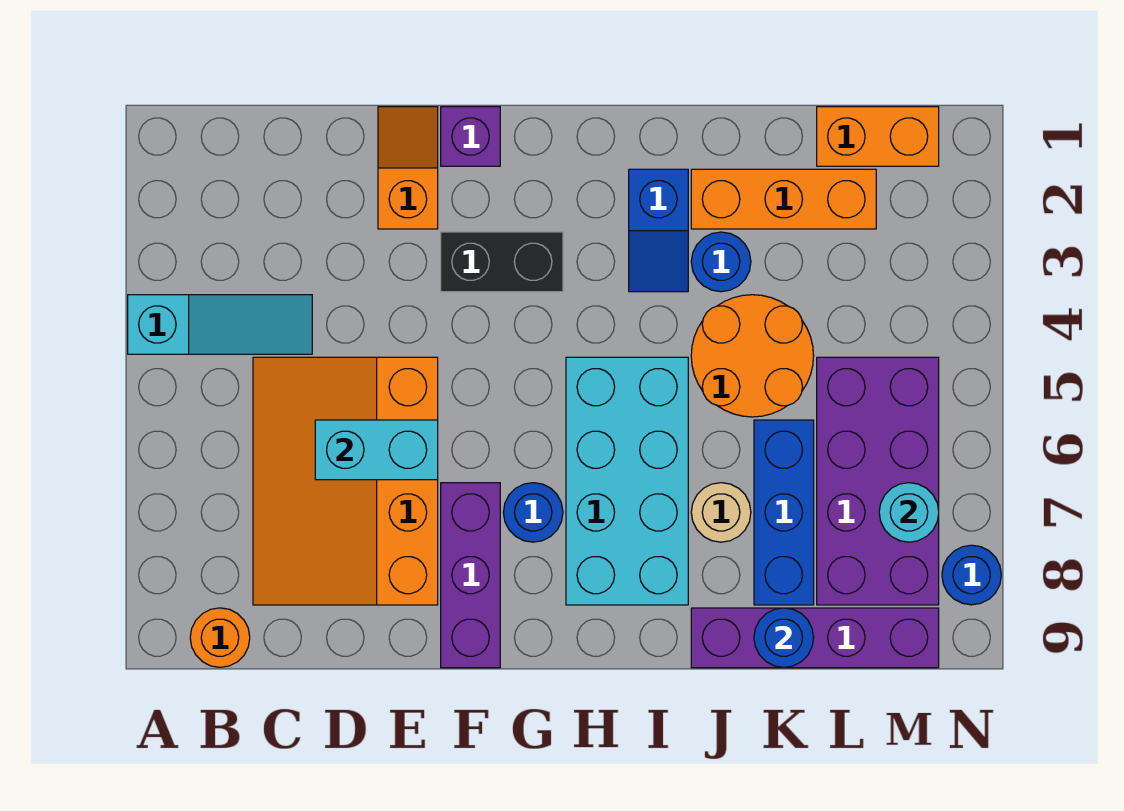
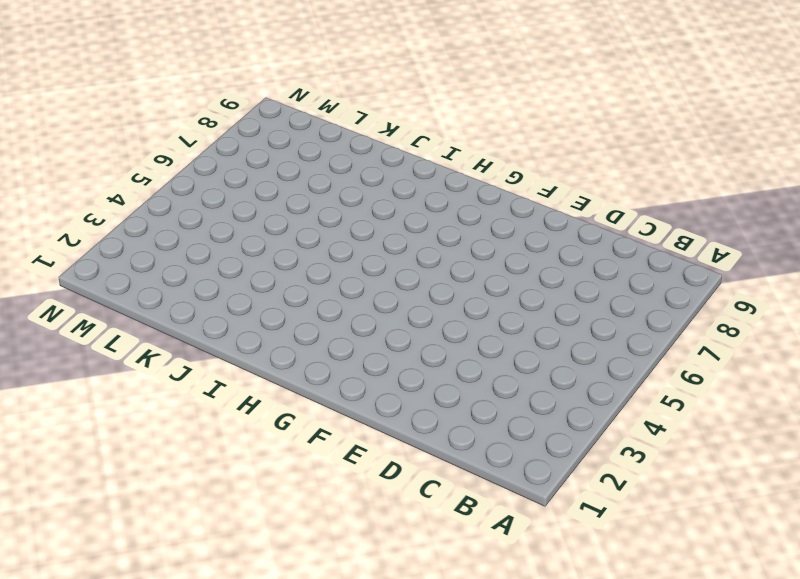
none -> cyan slope A4:C4 level 1 top A
none -> orange round brick B9 level 1
none -> orange slope C5:E8 level 1 top E

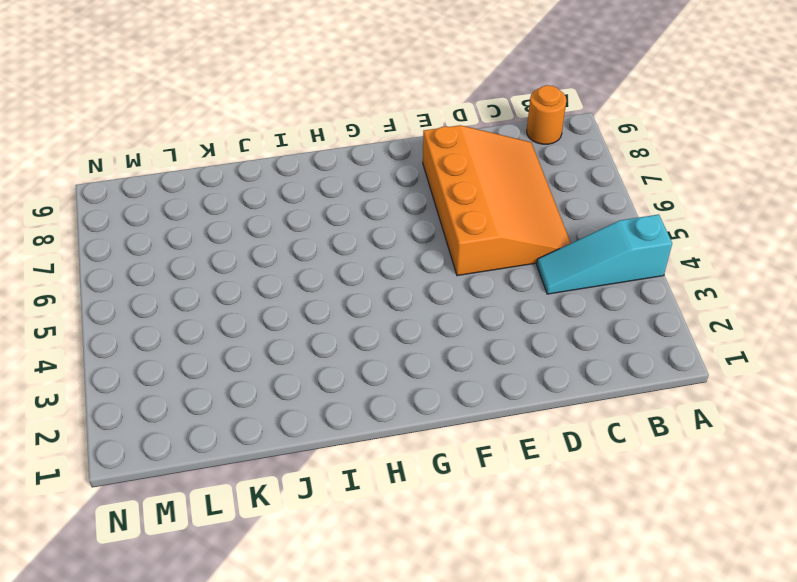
none -> orange slope E1:E2 level 1 top 2
none -> purple brick F1 level 1
none -> black brick F3:G3 level 1

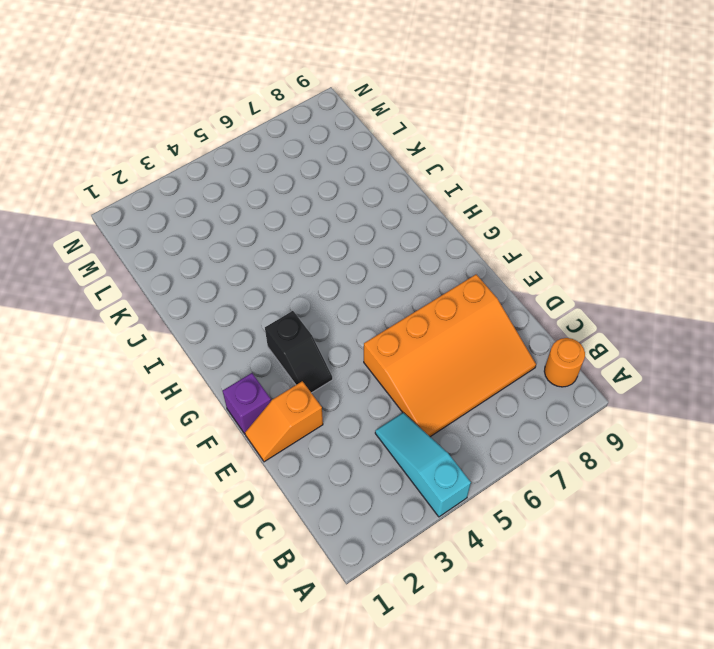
black slope F3:G3 level 1 top G -> black brick F3:G3 level 1
none -> purple brick F7:F9 level 1
none -> blue round brick G7 level 1
none -> cyan brick H5:I8 level 1

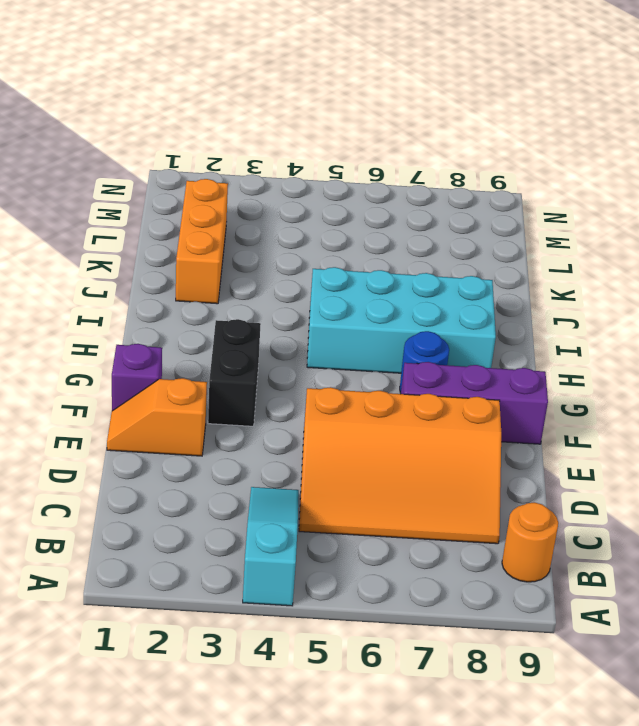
none -> blue slope I2:I3 level 1 top 2
none -> blue round brick J3 level 1
none -> orange round brick J4:K5 level 1

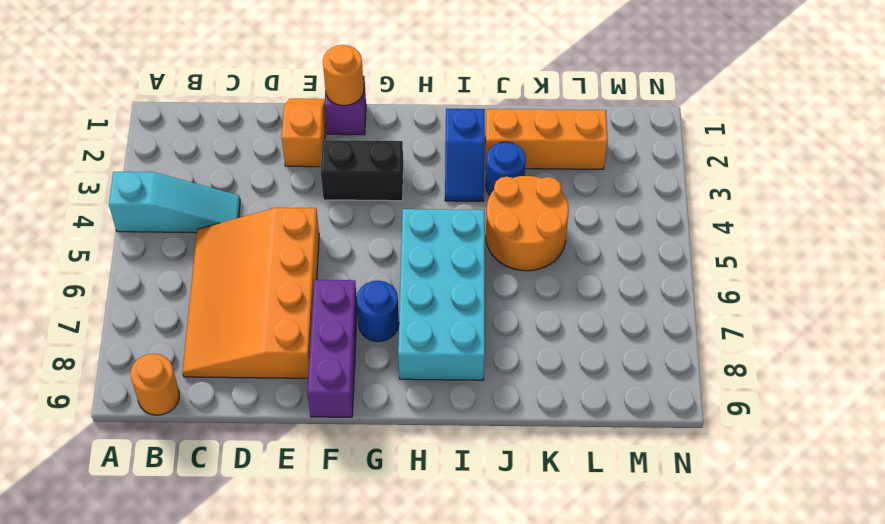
orange round brick F1 level 2 -> none
none -> tan round brick J7 level 1
none -> purple brick J9:M9 level 1
none -> blue brick K6:K8 level 1

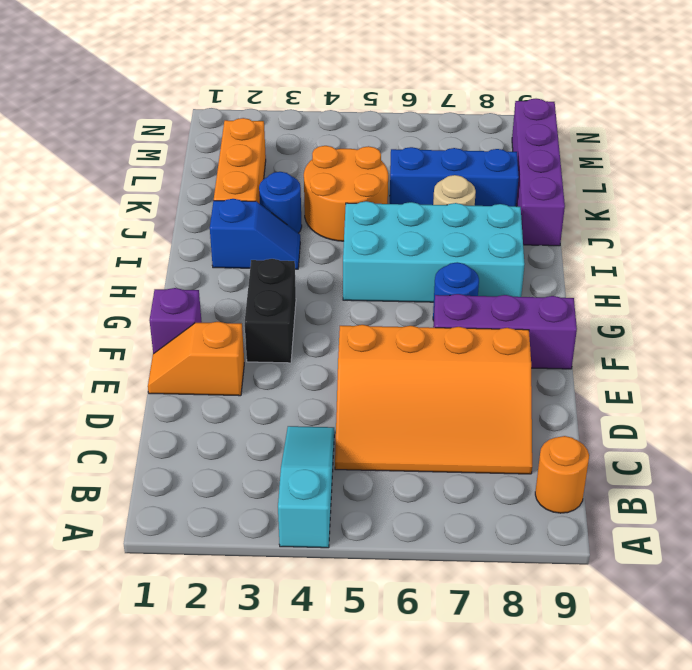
none -> orange brick L1:M1 level 1
none -> purple brick L5:M8 level 1
none -> blue round brick N8 level 1

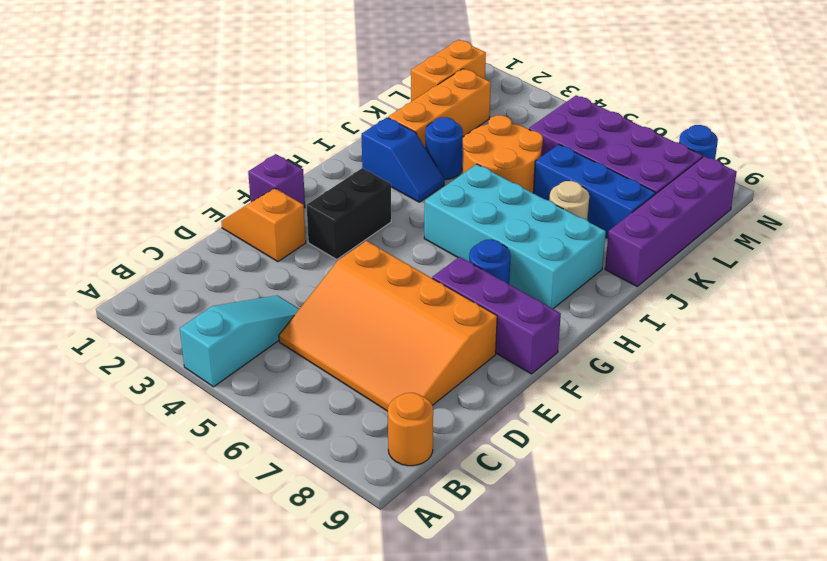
none -> cyan brick D6:E6 level 2
none -> blue round brick K9 level 2
none -> cyan round brick M7 level 2

